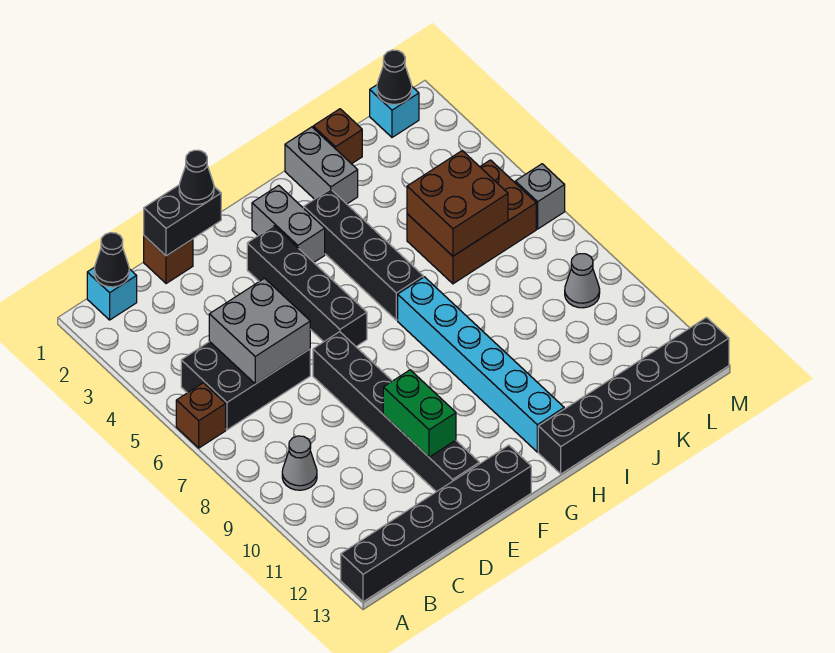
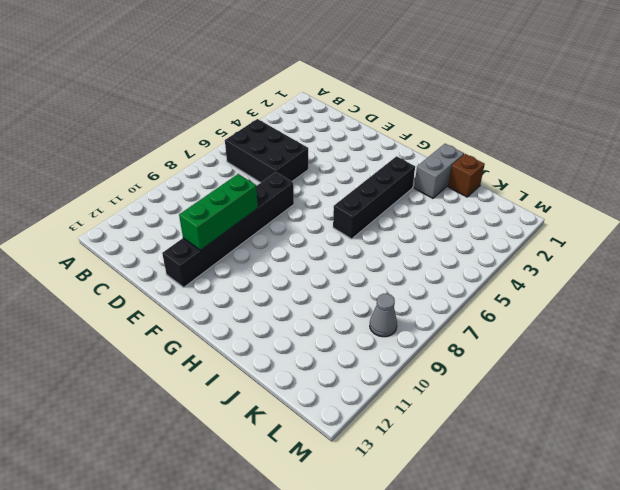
green brick E9:E11 level 2 -> green brick E10:E11 level 2
none -> brown brick A6 level 1
none -> black brick A13:F13 level 1
none -> cyan brick B1 level 1

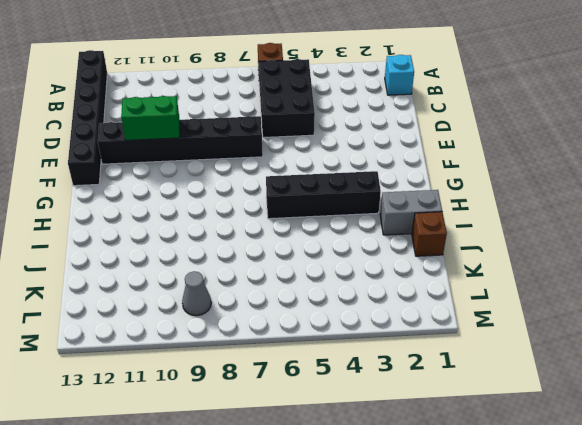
none -> grey cone B9 level 1
none -> brown brick D1 level 1
none -> black brick F3:F6 level 1

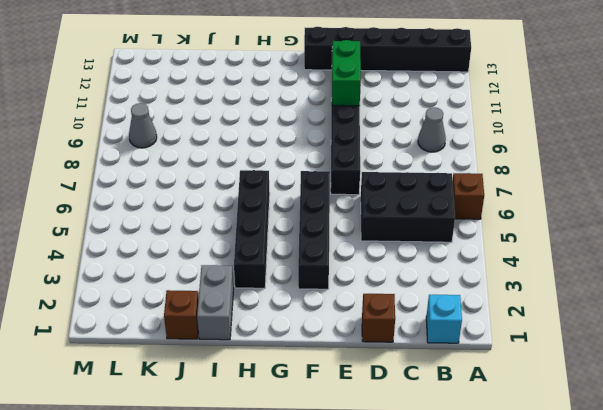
none -> grey brick G2:G3 level 1
none -> cyan brick H7:H12 level 1
none -> black brick H13:M13 level 1

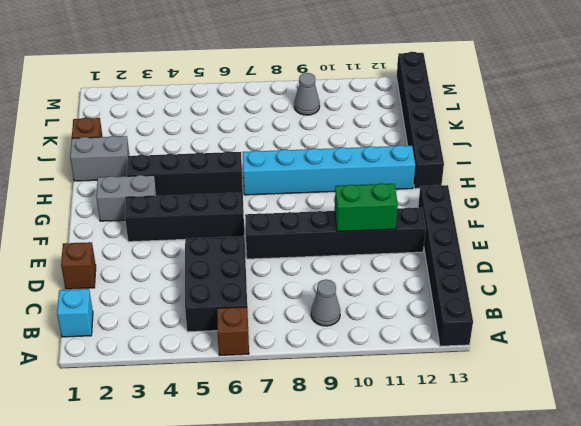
none -> brown brick J5:L6 level 1
none -> cyan brick L1 level 1
none -> grey brick M6 level 1

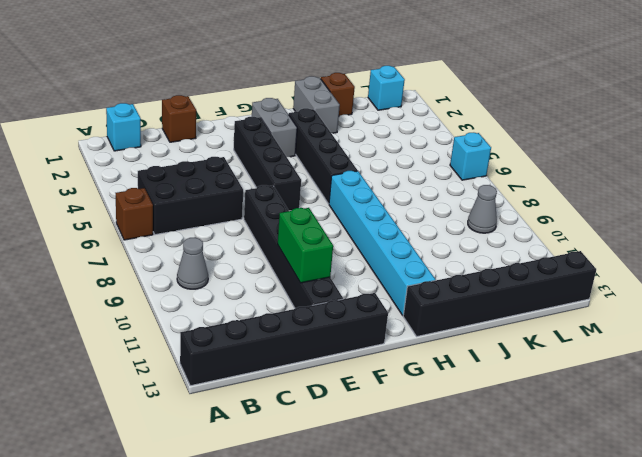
cyan brick M6 level 1 -> grey brick M6 level 1
none -> brown brick J5:L6 level 1
none -> black cone B1 level 2
none -> grey brick C5:D6 level 2

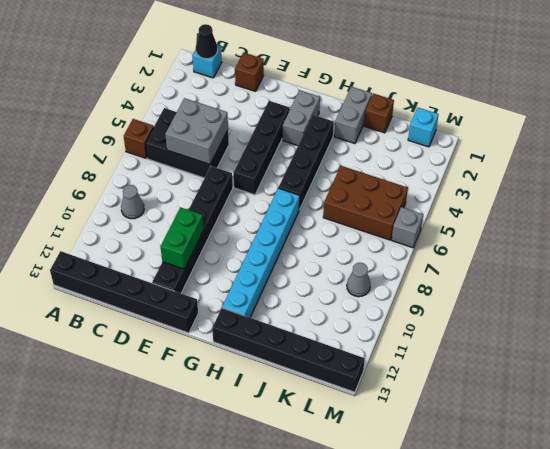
none -> black brick D1:E1 level 2
none -> brown brick J5:K6 level 2
none -> black cone L1 level 2

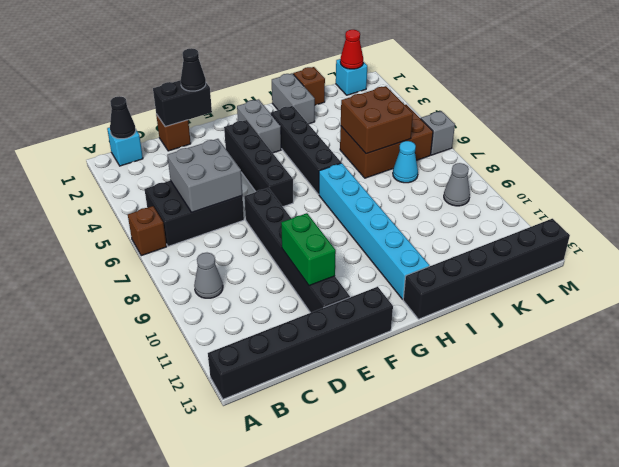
cyan cone K7 level 1 -> none
red cone L1 level 2 -> black cone L1 level 2

